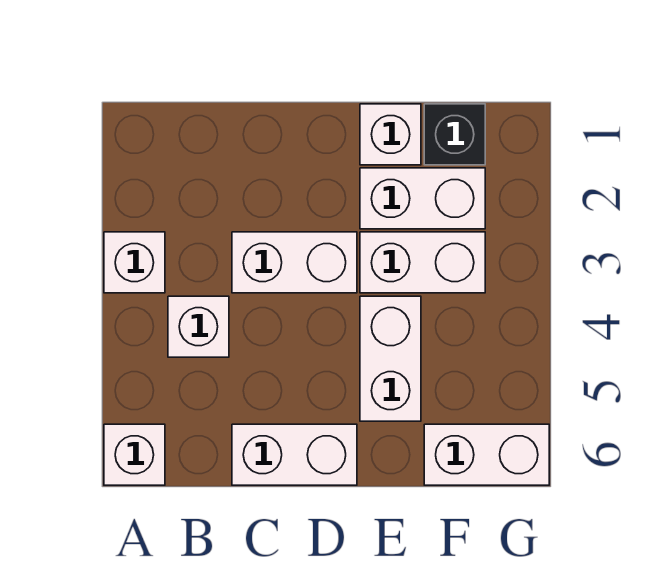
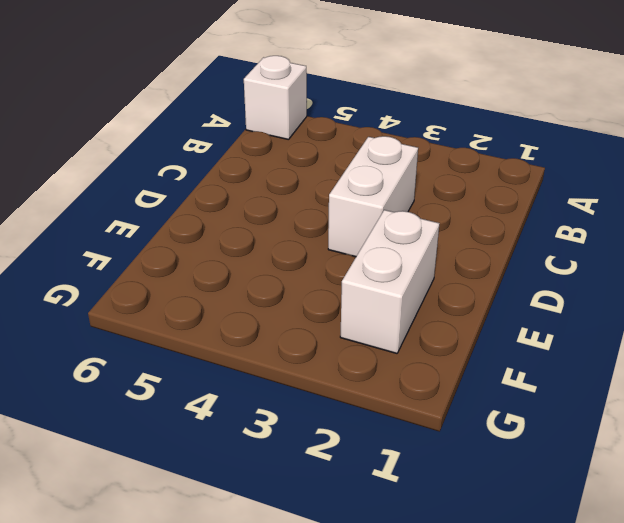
none -> white brick A3 level 1
none -> white brick B4 level 1

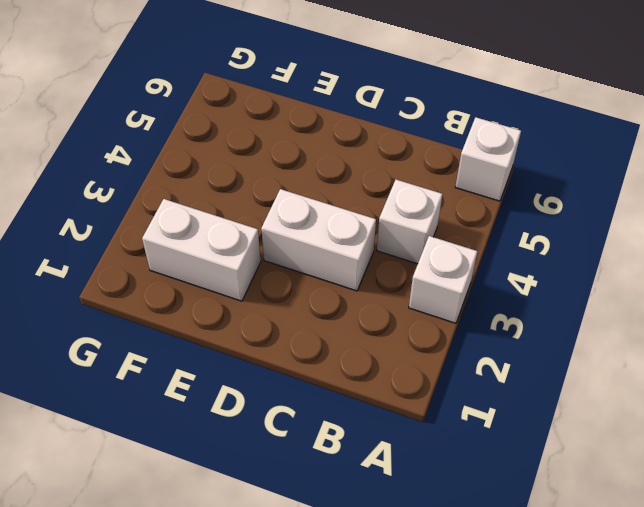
none -> white brick C6:D6 level 1
none -> white brick E1 level 1

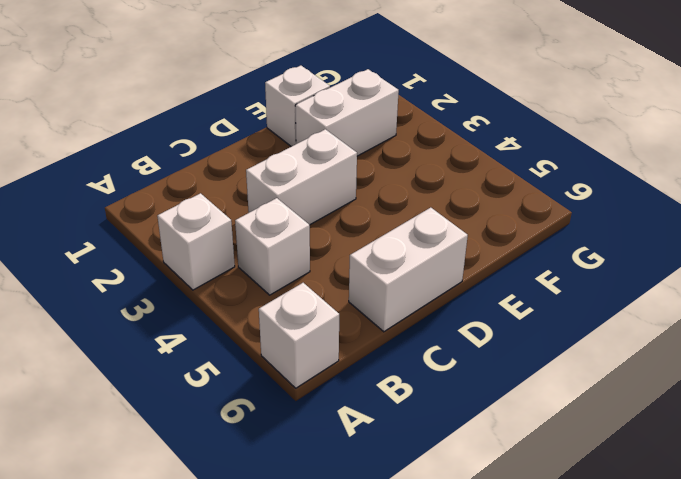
none -> white brick E3:F3 level 1
none -> white brick E4:E5 level 1

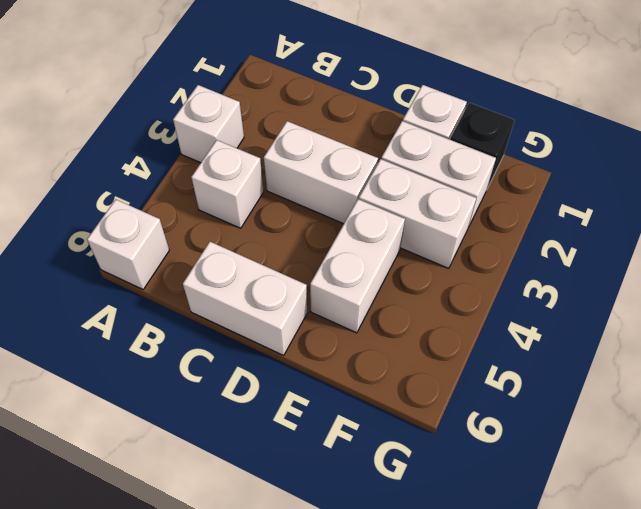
none -> white brick F6:G6 level 1

